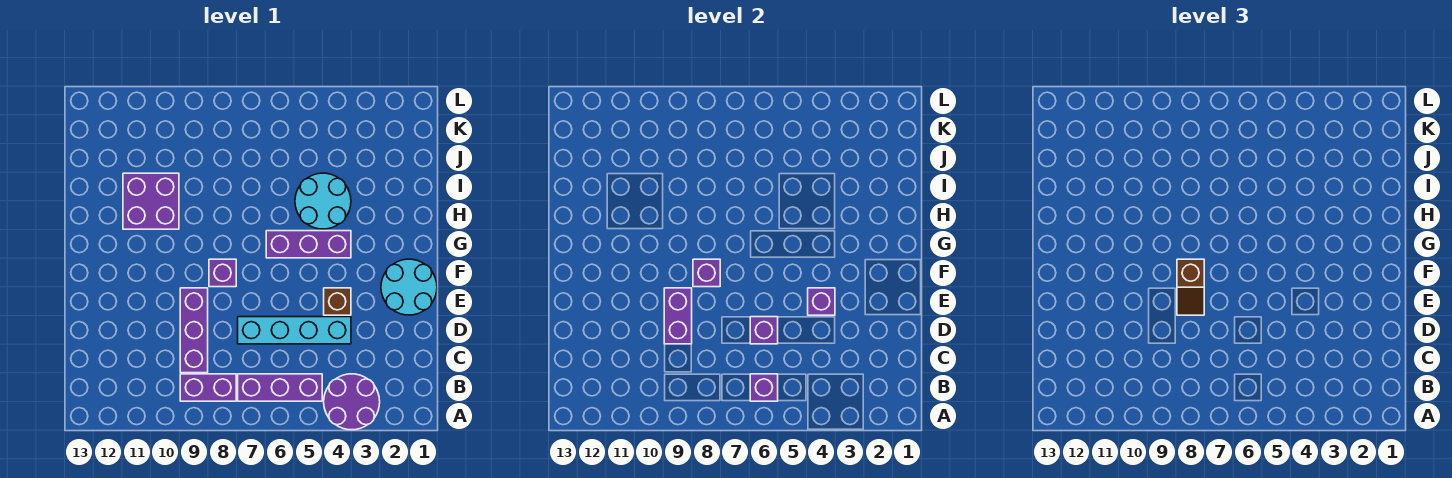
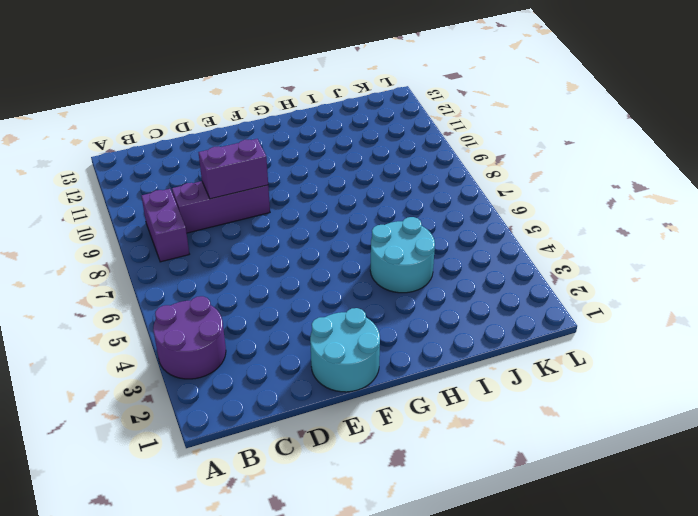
none -> purple brick B5:B7 level 1
none -> cyan brick D4:D7 level 1
none -> brown brick E4 level 1

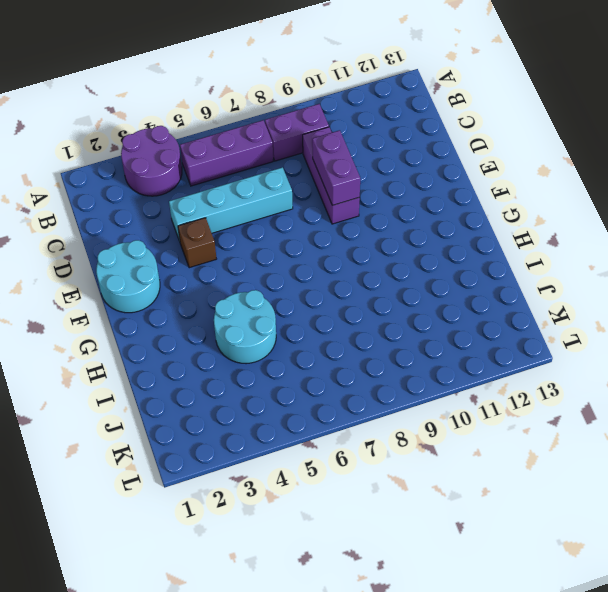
none -> purple brick F8 level 1
none -> purple brick G4:G6 level 1
none -> purple brick H10:I11 level 1

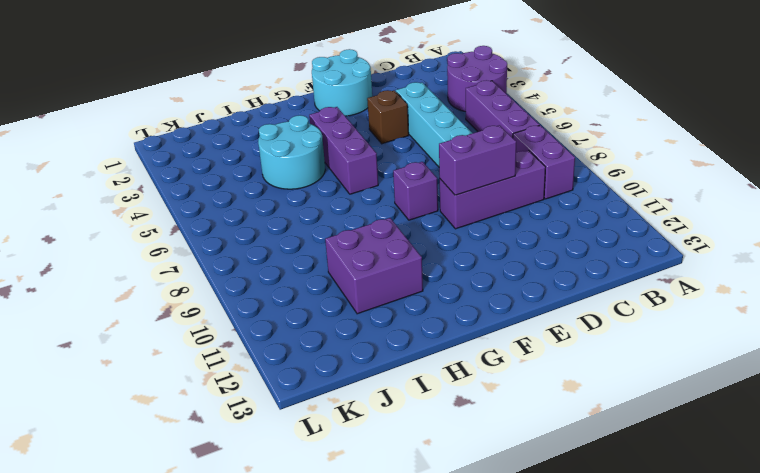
none -> purple brick B6 level 2
none -> purple brick D6 level 2
none -> purple brick E4 level 2

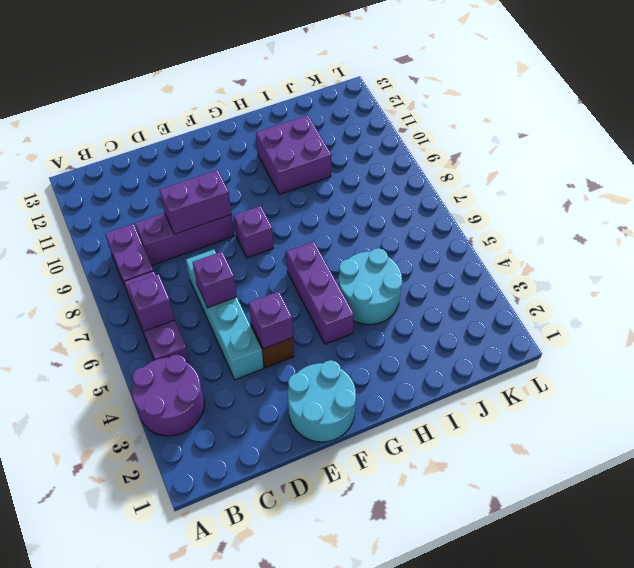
none -> purple brick F8 level 2
none -> brown slope E8:F8 level 3 top F

